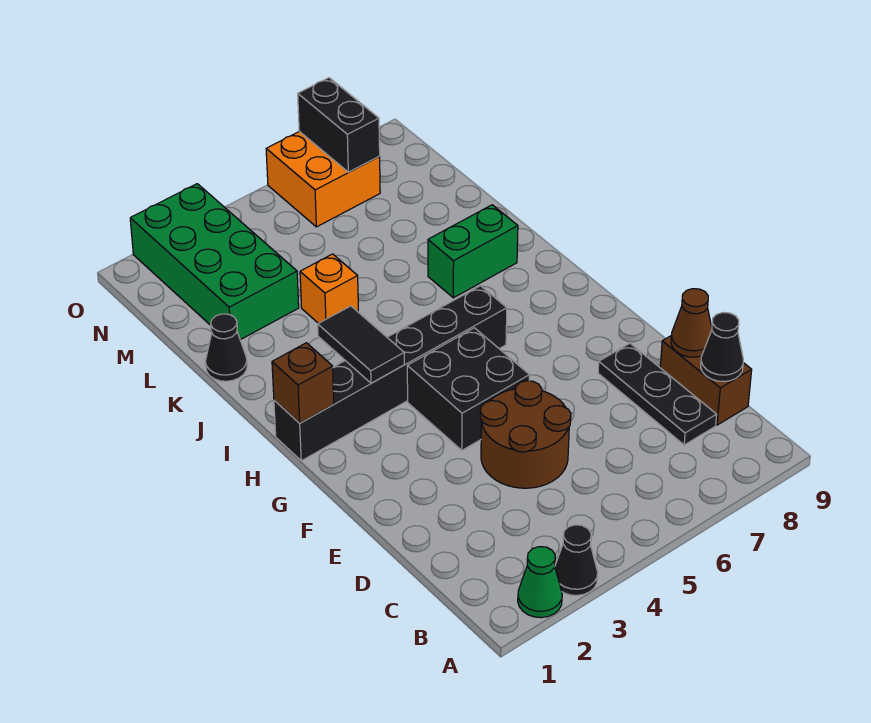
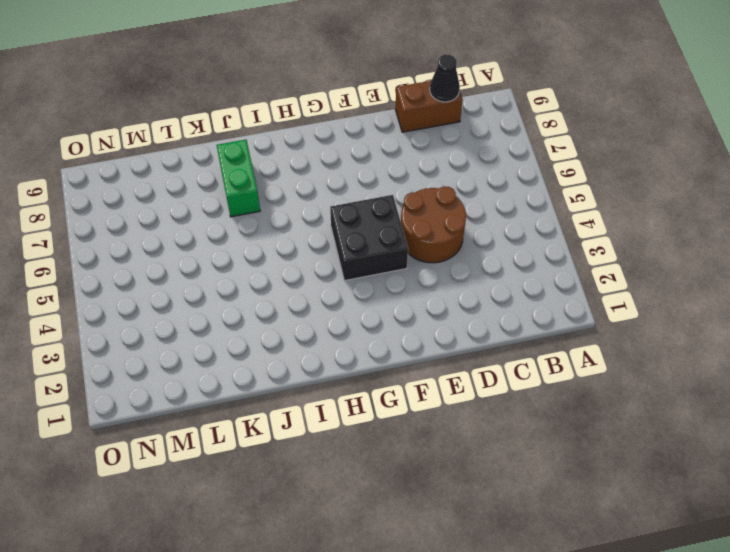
none -> green cone A2 level 1
none -> black cone A3 level 1
none -> black plate C8:E8 level 1

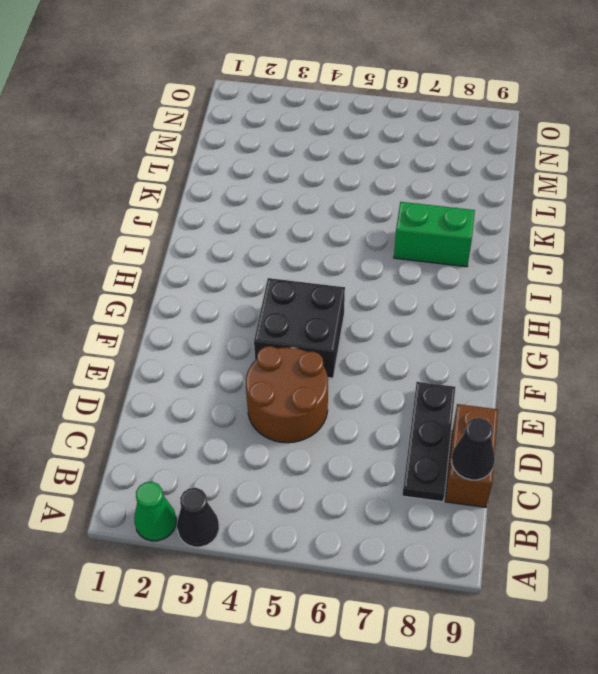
none -> black brick H1:H6 level 1
none -> black cone K1 level 1
none -> orange brick K4 level 1

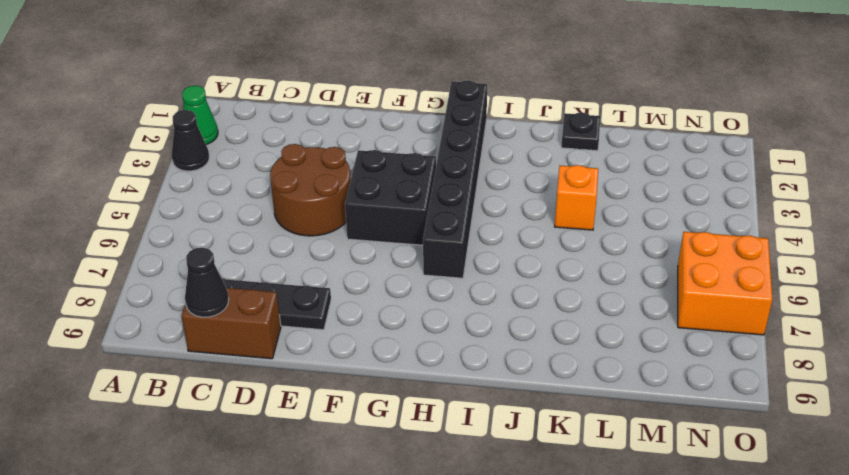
black plate K1 level 1 -> black cone K1 level 1
none -> green brick J7:J8 level 1
none -> green brick L2:O3 level 1
none -> brown cone D9 level 2

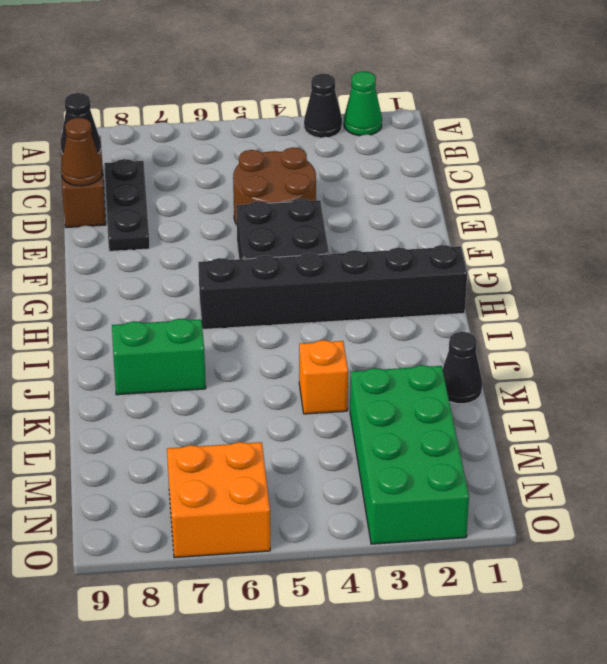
none -> brown brick H1 level 2
none -> black tile H3:I3 level 2
none -> black brick N7:O7 level 2

